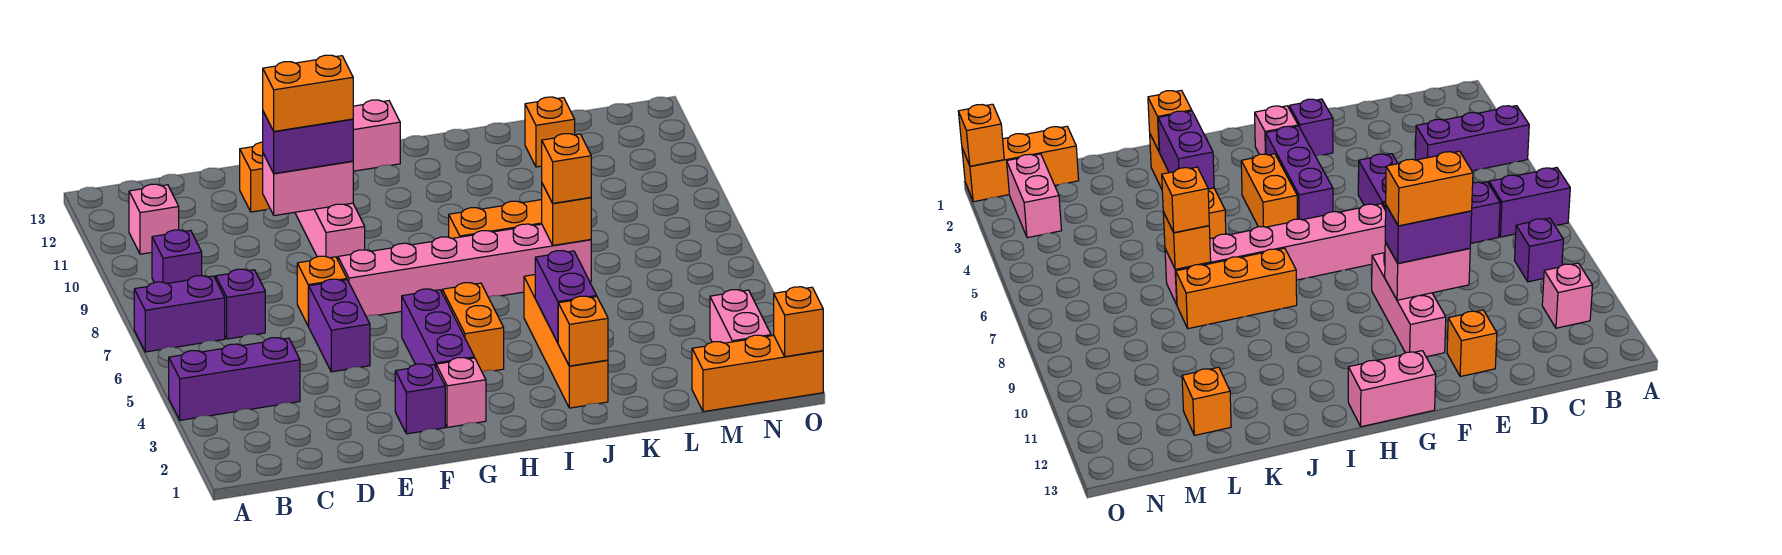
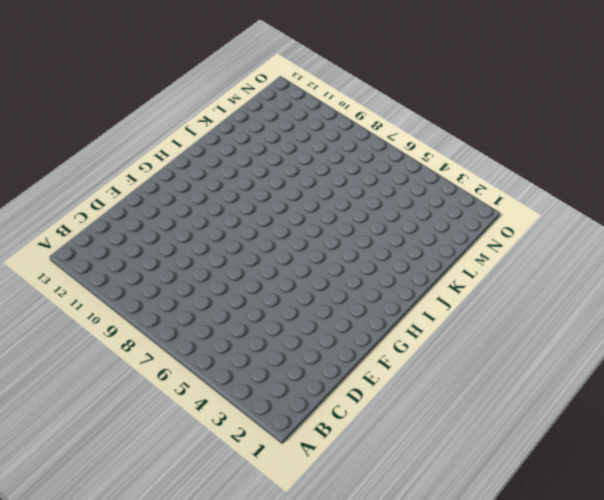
none -> purple brick A4:C4 level 1
none -> purple brick A7:B7 level 1
none -> purple brick B9 level 1

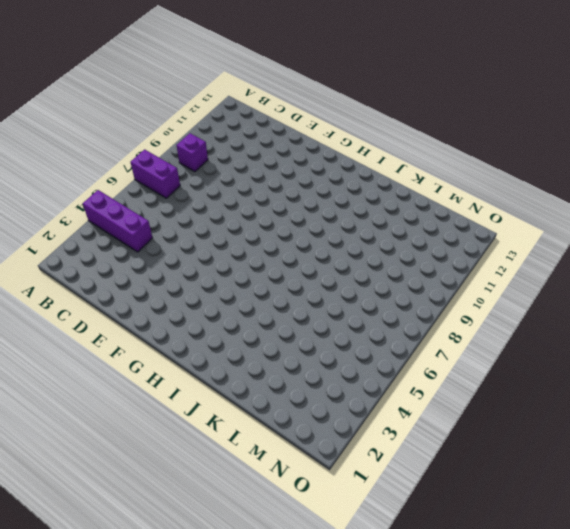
none -> pink brick B11 level 1
none -> purple brick C7 level 1
none -> purple brick E5:E6 level 1

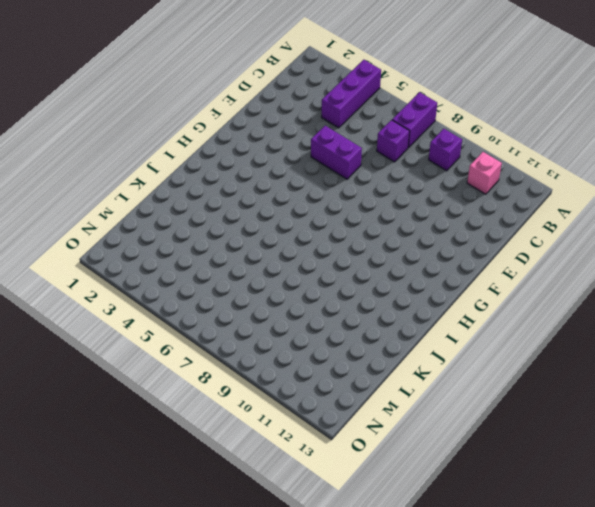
none -> orange brick E7 level 1
none -> orange brick E12 level 1
none -> purple brick F2 level 1

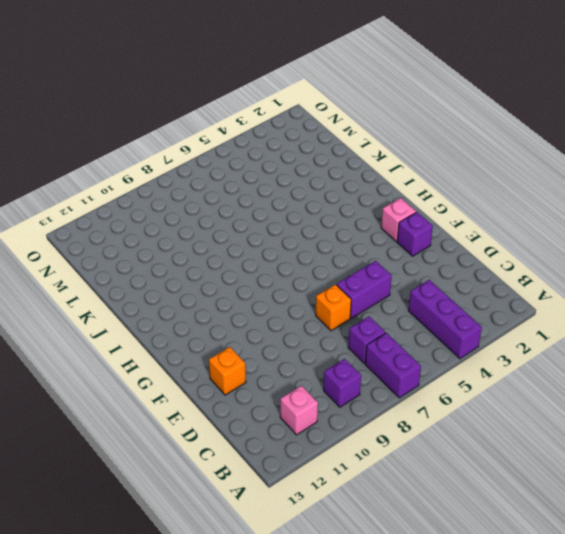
none -> pink brick F7:K7 level 1
none -> pink brick F9:F11 level 1
none -> purple brick G3:G5 level 1

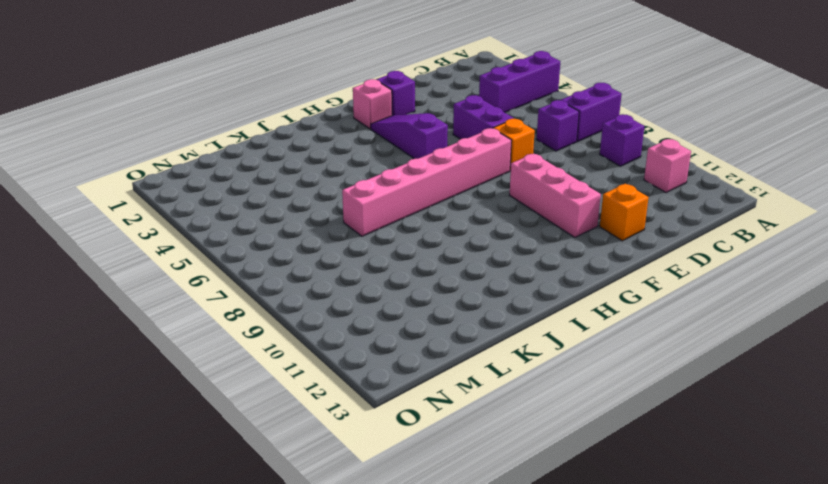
purple slope G3:G5 level 1 top 5 -> purple brick G3:G5 level 1
none -> pink brick G13:H13 level 1
none -> orange brick H4:H5 level 1
none -> orange brick I8:K8 level 1

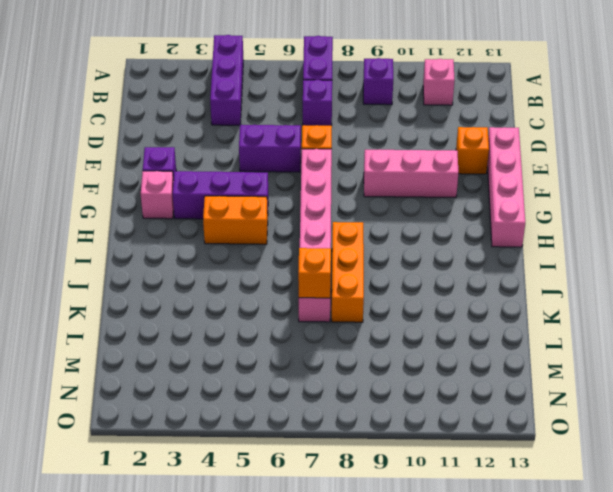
pink brick E13:H13 level 1 -> pink brick G13:H13 level 1
none -> orange brick J2:J5 level 1
none -> orange brick L12 level 1
none -> orange brick M1:O1 level 1

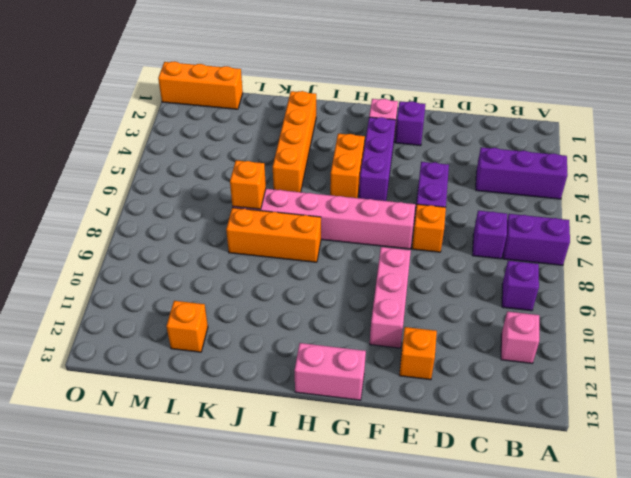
none -> pink brick N2:N3 level 1
none -> pink brick E10:F10 level 2
none -> orange brick J2 level 2

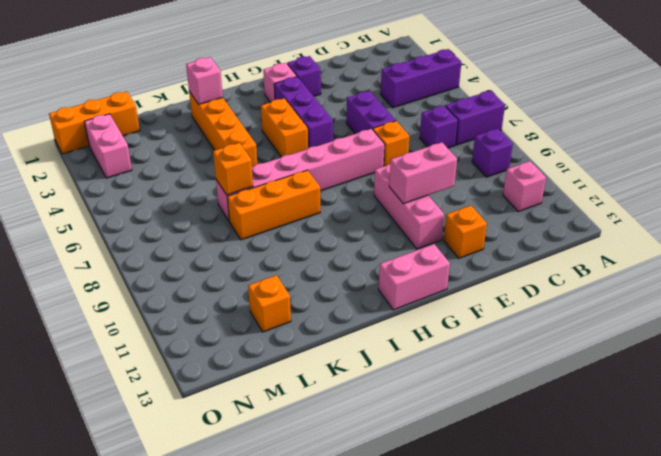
pink brick J2 level 2 -> orange brick J2 level 2
none -> purple brick J3:J4 level 2
none -> orange brick O1 level 2
none -> purple brick E10:F10 level 3

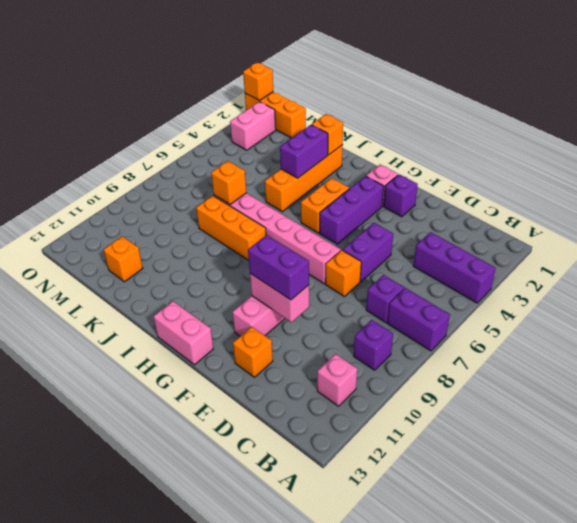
none -> orange brick K7 level 3
none -> orange brick E10:F10 level 4

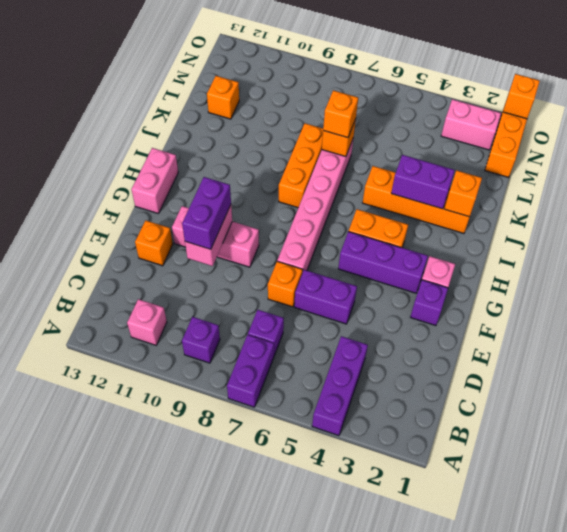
none -> orange brick E10:F10 level 4

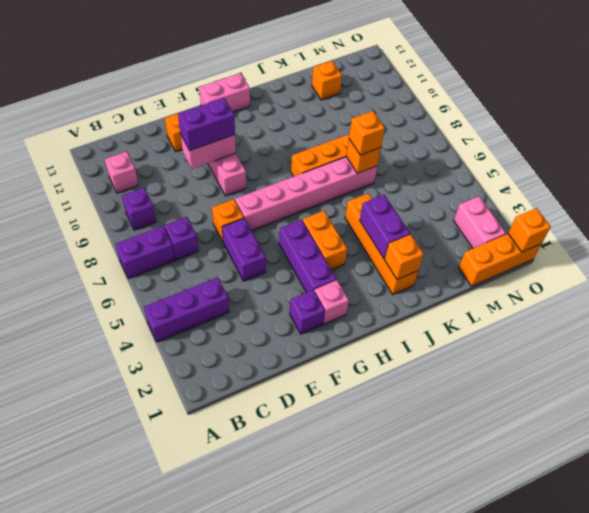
none -> orange brick E10:F10 level 4

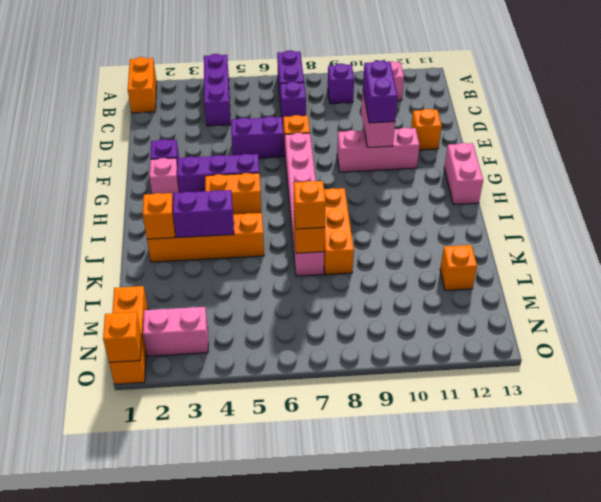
orange brick A1:B1 level 1 -> orange brick E10:F10 level 4

